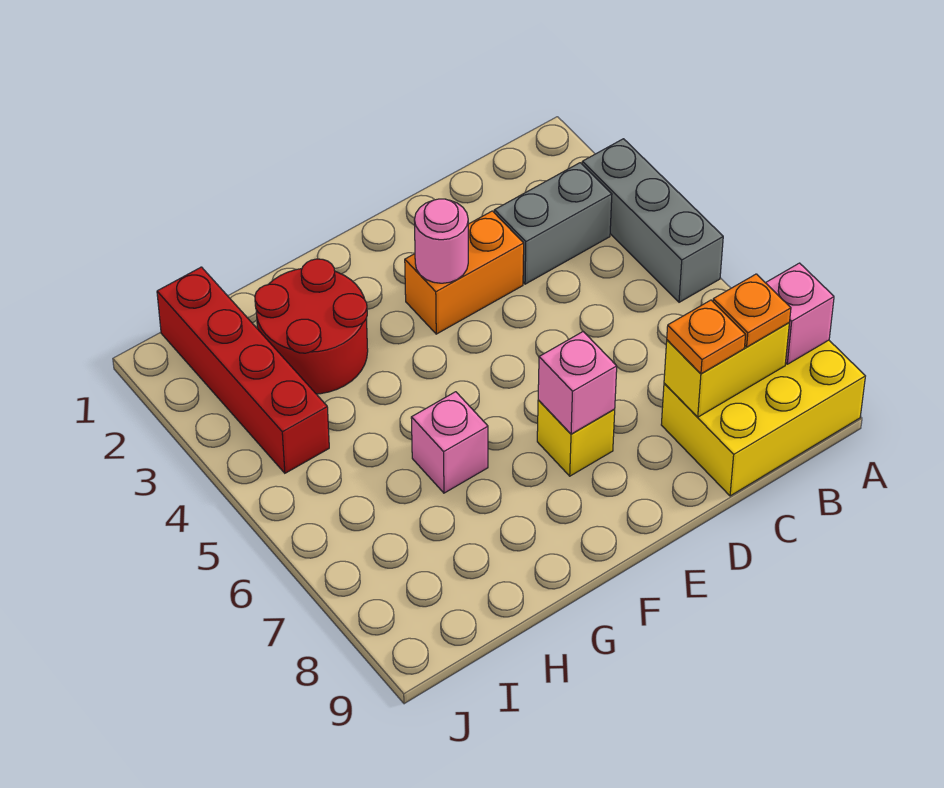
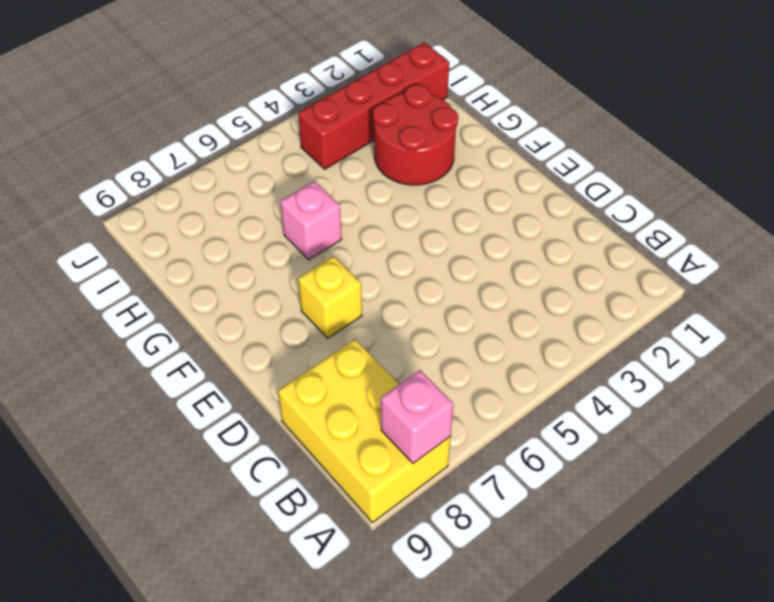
none -> grey brick A3:A5 level 1
none -> grey brick B3:C3 level 1
none -> orange brick D3:E3 level 1

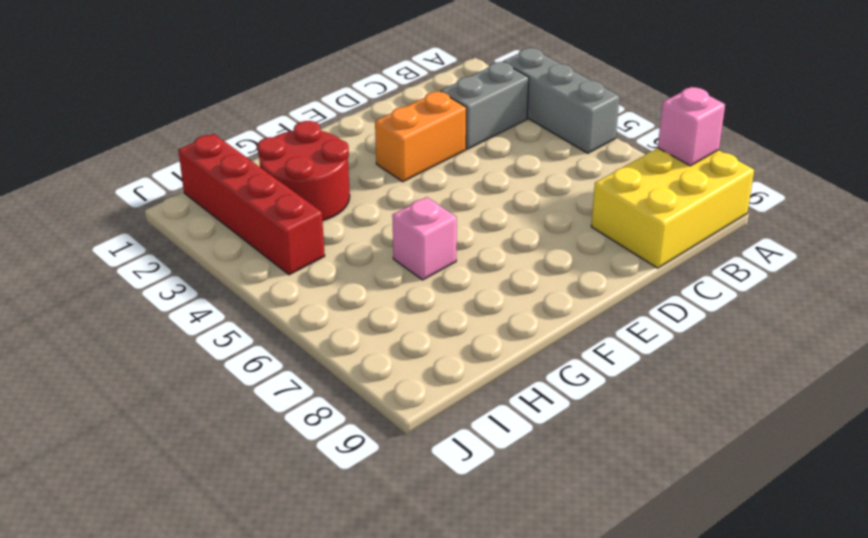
none -> yellow brick E7 level 1
none -> yellow brick B8:C8 level 2
none -> pink round brick E3 level 2

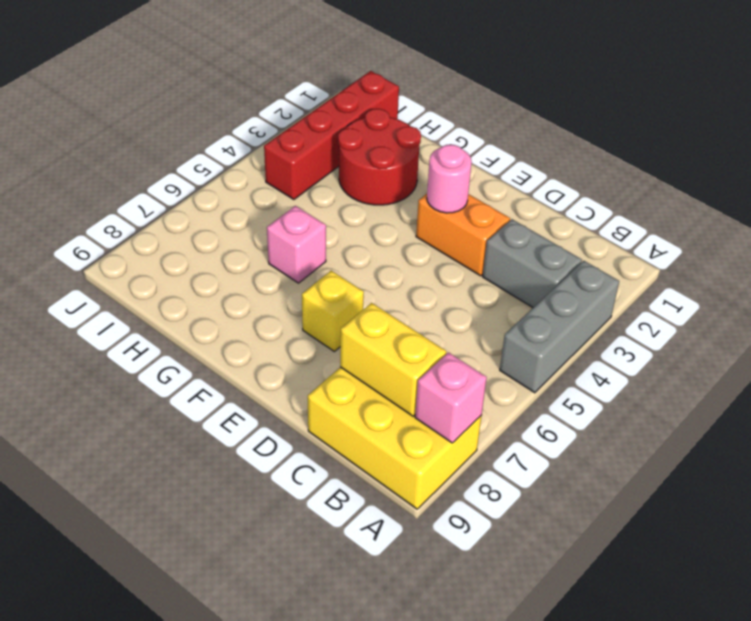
none -> pink brick E7 level 2
none -> orange plate B8 level 3
none -> orange plate C8 level 3

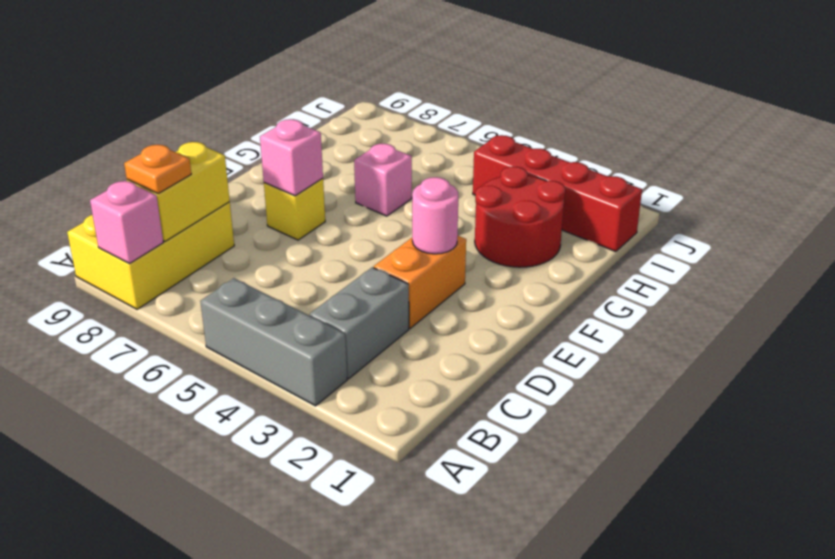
none -> orange plate C8 level 3

